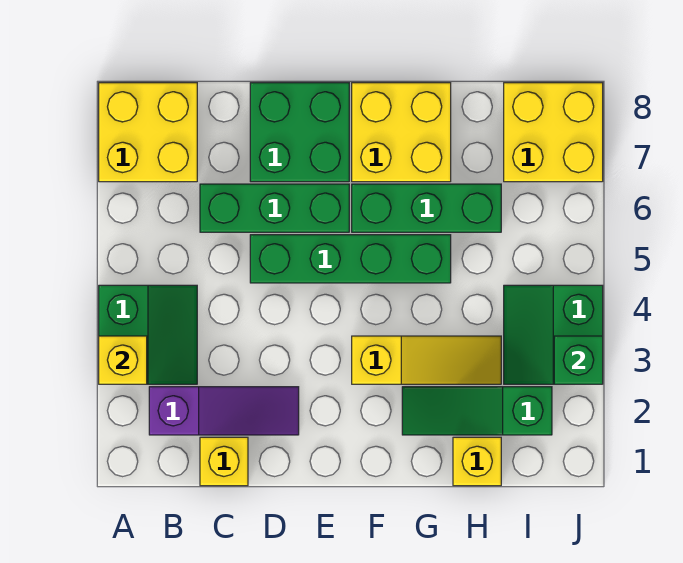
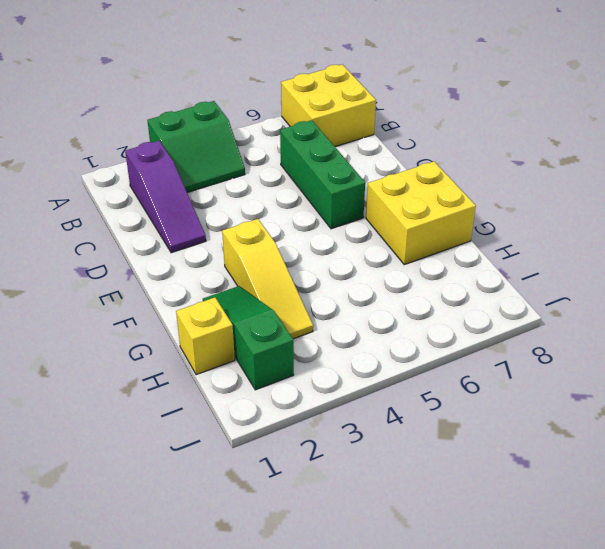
none -> yellow brick C1 level 1
none -> green brick D5:G5 level 1
none -> green brick D7:E8 level 1

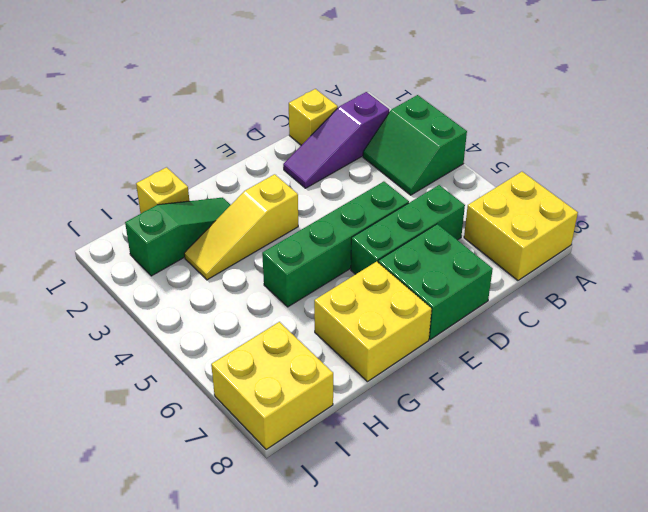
none -> green brick F6:H6 level 1
none -> green slope I3:J4 level 1 top J
none -> yellow brick A3 level 2

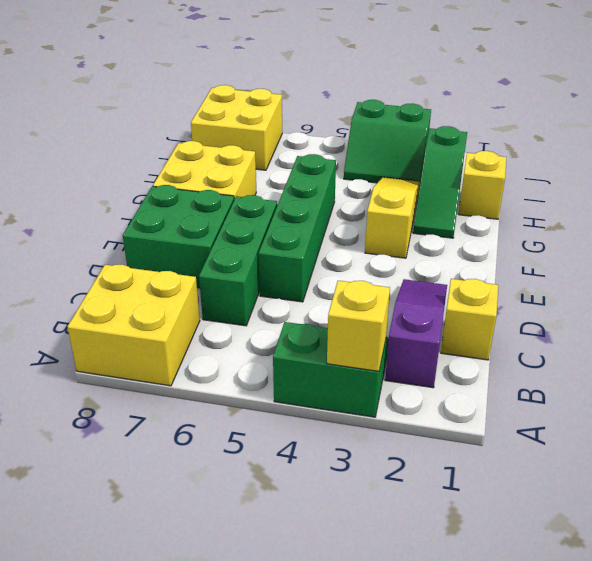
none -> green brick F6:H6 level 1
none -> green brick J3 level 2

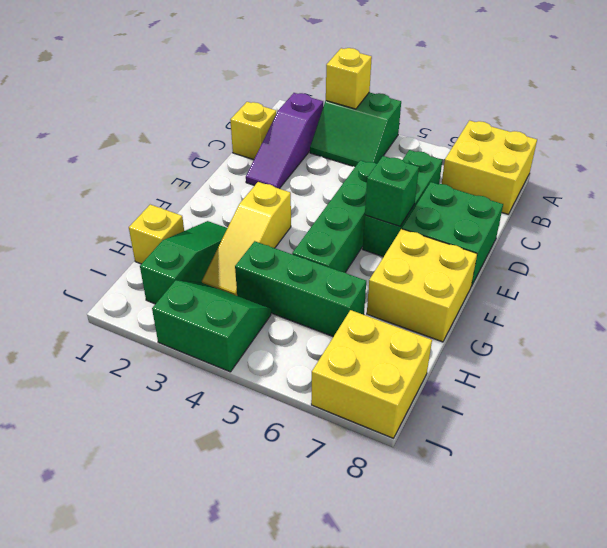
green brick E6 level 2 -> green brick J3 level 2
green brick H4:H6 level 1 -> green brick F6:H6 level 1

